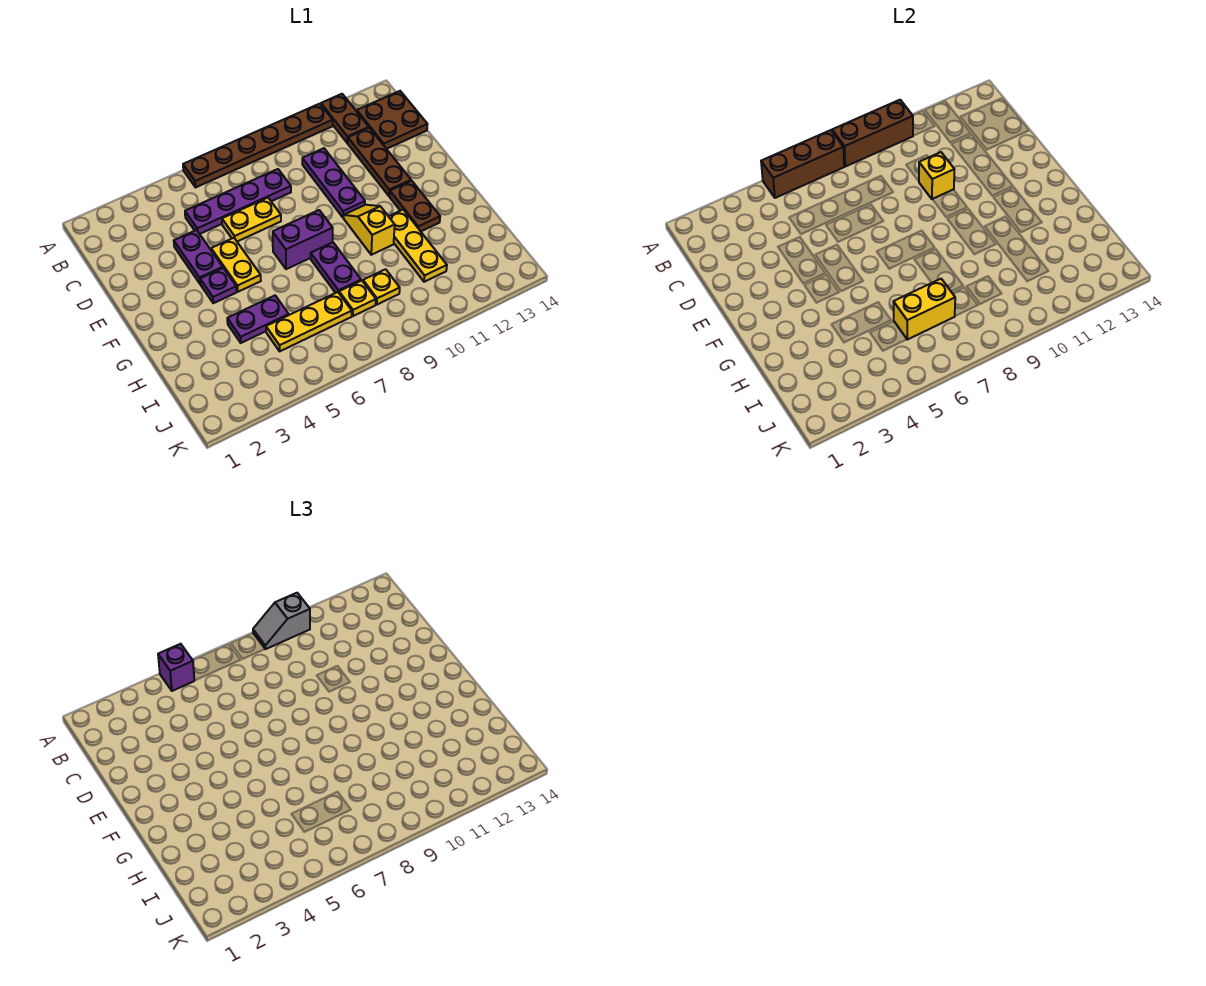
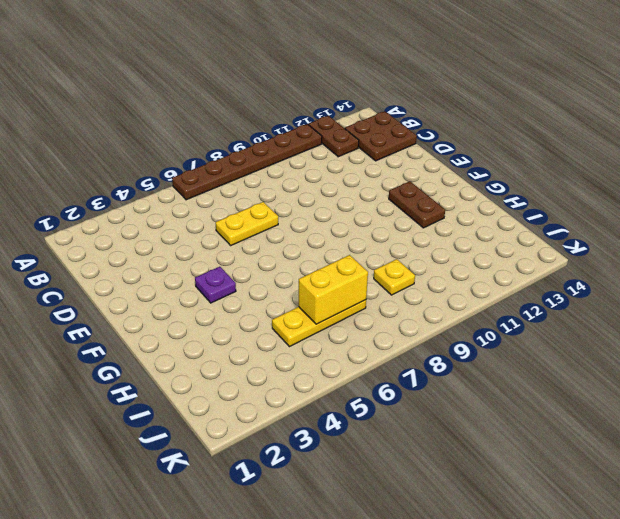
none -> purple plate C5:C8 level 1
none -> purple plate C10:E10 level 1
none -> brown plate C12:E12 level 1

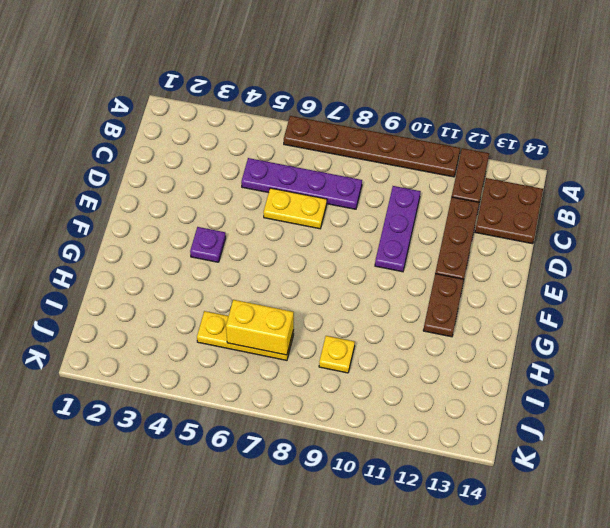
none -> purple plate D4:E4 level 1
none -> yellow plate E5:F5 level 1
none -> purple brick F7:F8 level 1

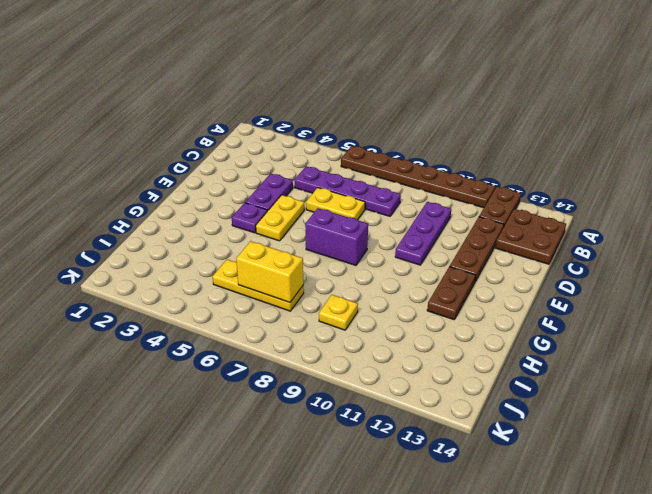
none -> yellow slope F10:G10 level 1 top G
none -> purple plate G8:H8 level 1
none -> yellow plate G11:I11 level 1

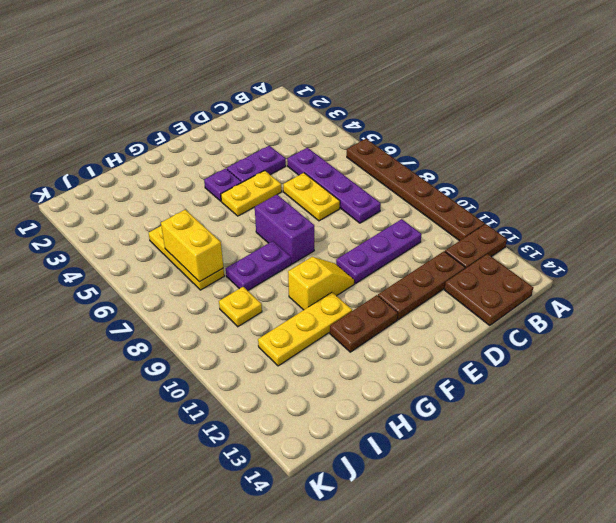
none -> purple plate H4:H5 level 1
none -> yellow plate I8 level 1
none -> brown brick A5:A7 level 2

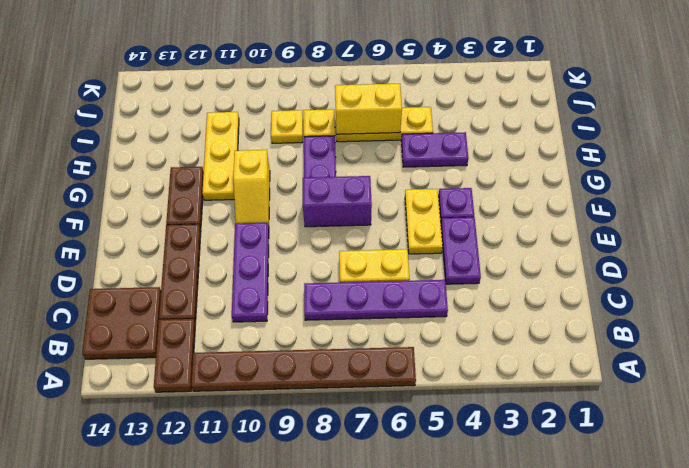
none -> brown brick A5:A7 level 2
none -> brown brick A8:A10 level 2
none -> yellow brick D10 level 2

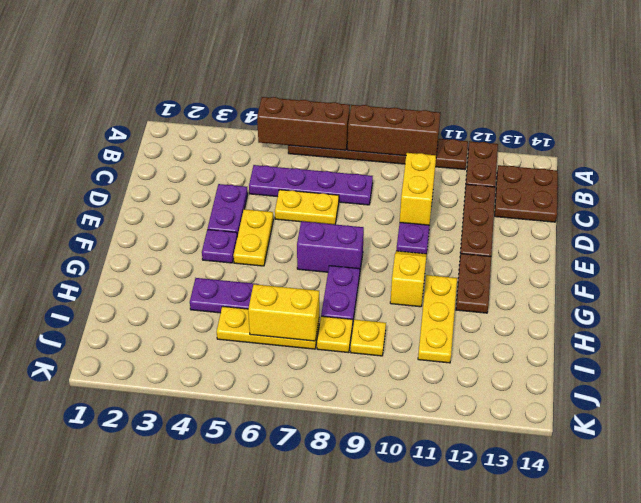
yellow brick C10:D10 level 2 -> yellow brick D10 level 2
none -> purple brick A5 level 3
none -> grey slope A9:A10 level 3 top 10

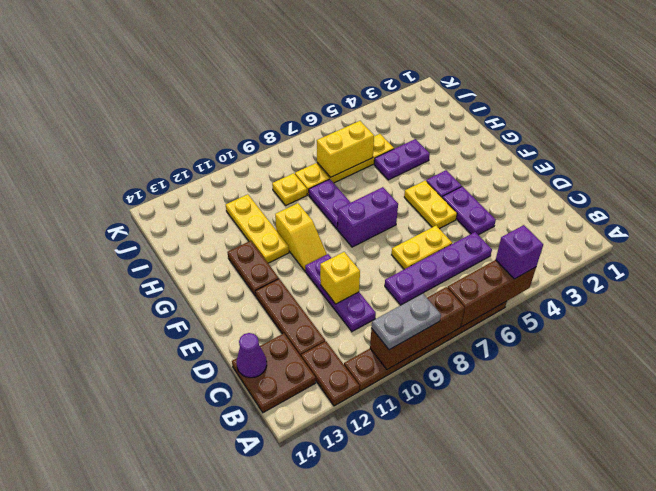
grey plate A9:A10 level 3 -> grey slope A9:A10 level 3 top 10
purple cone C14 level 2 -> none

